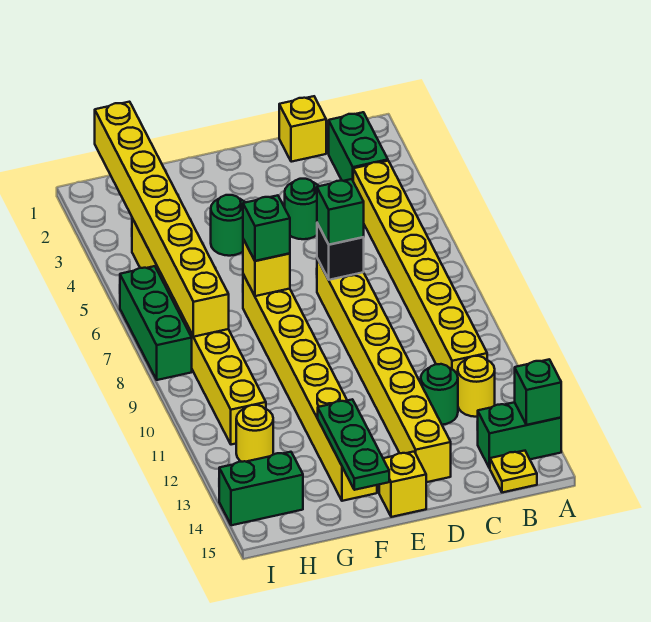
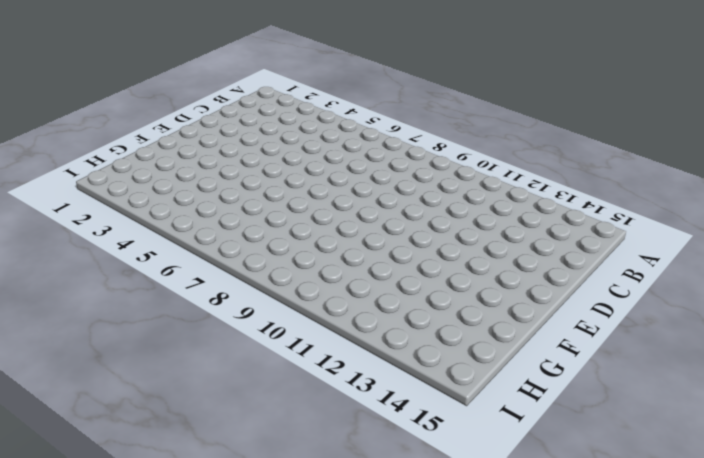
none -> green brick A14:B14 level 1
none -> green brick B2:B3 level 1
none -> yellow brick B4:B11 level 1

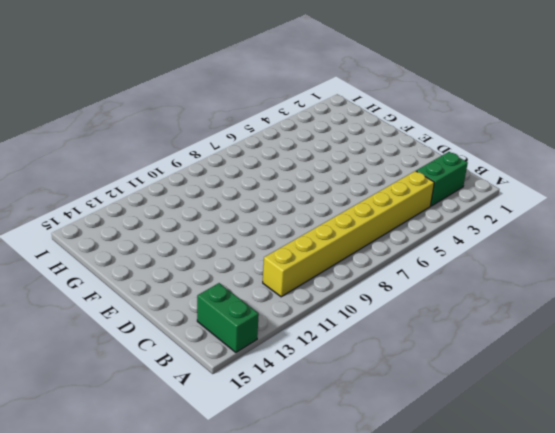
none -> yellow round brick B12 level 1
none -> yellow plate B15 level 1
none -> yellow brick C1 level 1

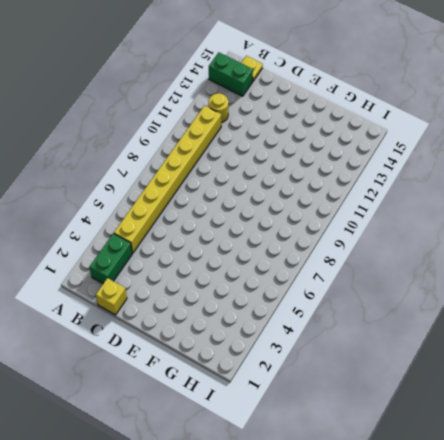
none -> green round brick C12 level 1
none -> green round brick D4 level 1
none -> yellow brick D7:D14 level 1

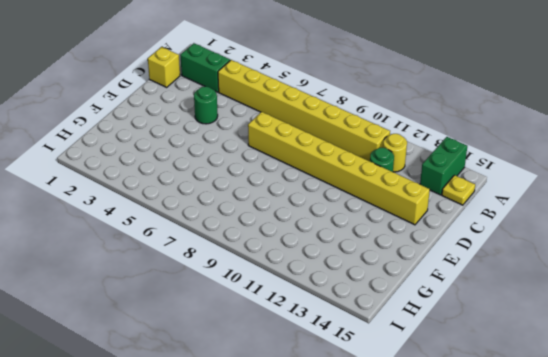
none -> yellow brick E15 level 1
none -> green round brick F4 level 1
none -> yellow brick F7:F14 level 1

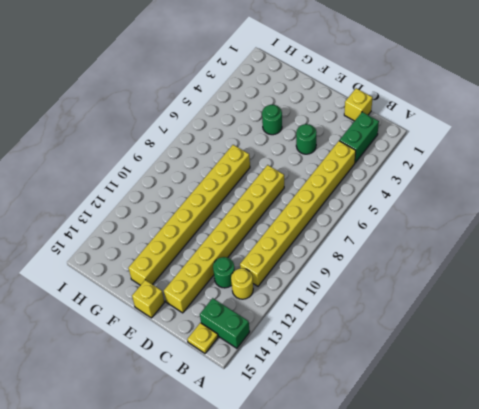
none -> yellow brick H4:H11 level 1
none -> yellow round brick H12 level 1
none -> green brick H14:I14 level 1

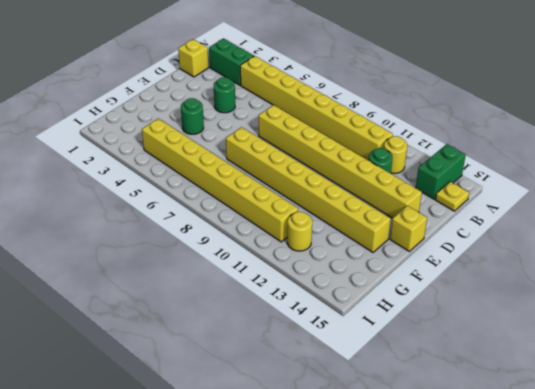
none -> green brick H14:I14 level 1
none -> green brick I6:I8 level 1
none -> green brick A14 level 2

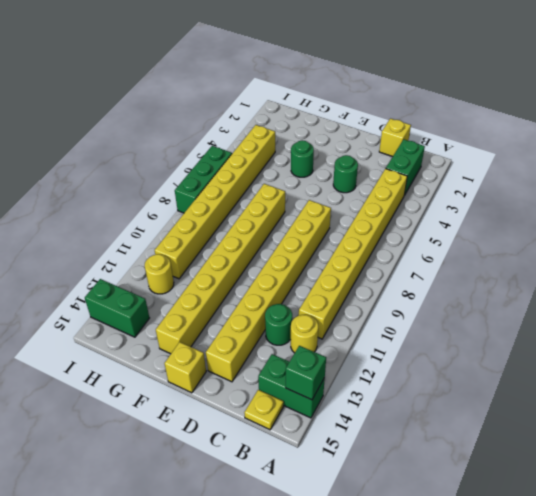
none -> black brick D7 level 2
none -> yellow brick F7 level 2
none -> green plate F13:F15 level 2

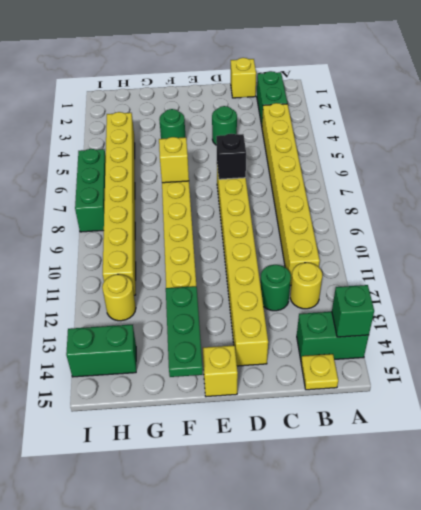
none -> yellow brick H1:H8 level 2
none -> green brick D7 level 3
none -> green brick F7 level 3

